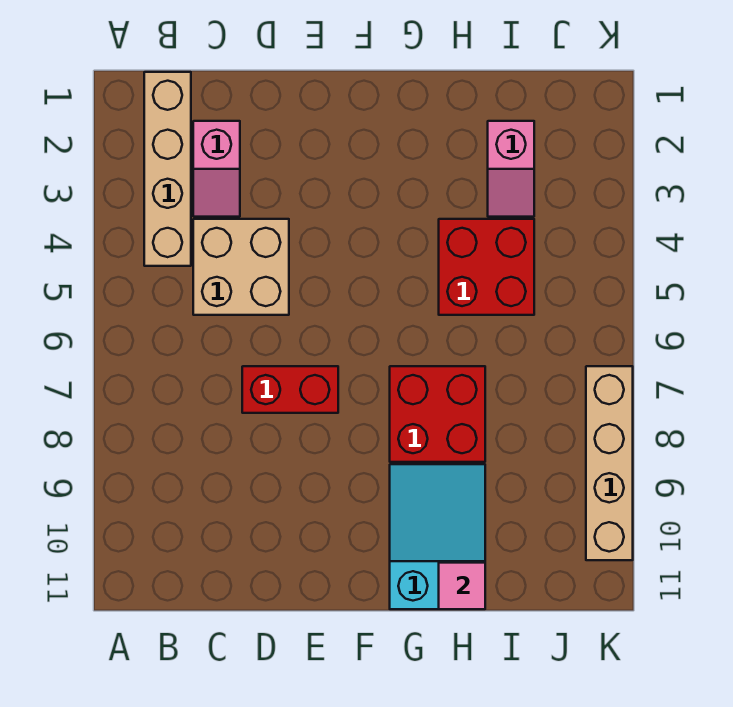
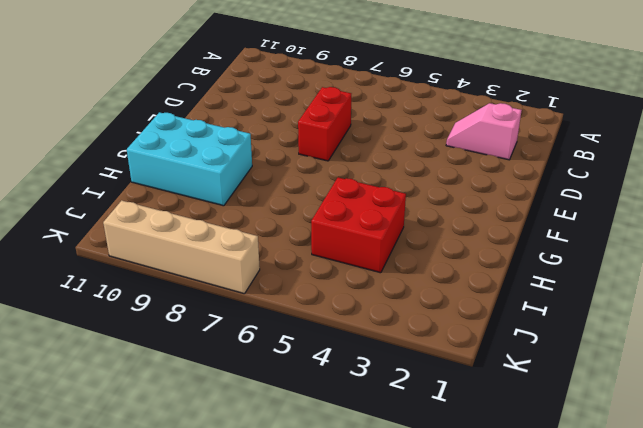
cyan brick G9:H11 level 1 -> cyan slope G9:H11 level 1 top 11
none -> tan brick B1:B4 level 1
none -> tan brick C4:D5 level 1

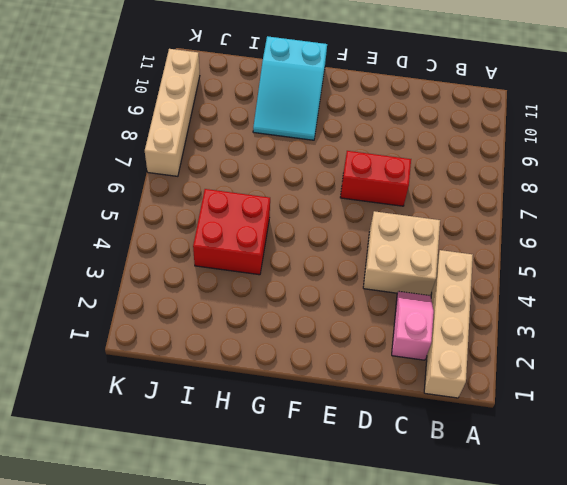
none -> red brick G7:H8 level 1
none -> pink slope I2:I3 level 1 top 2

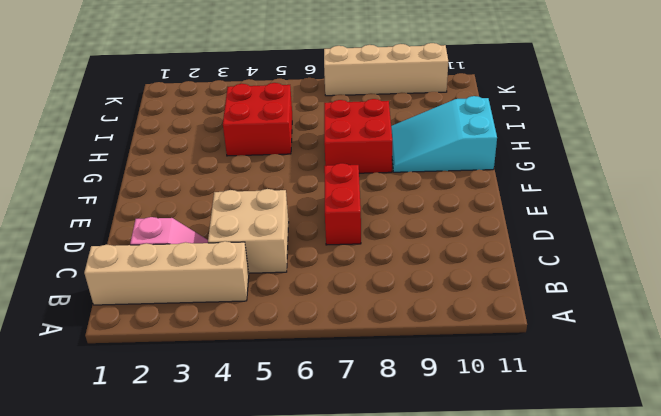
none -> pink slope I2:I3 level 1 top 2
none -> pink tile H11 level 2

